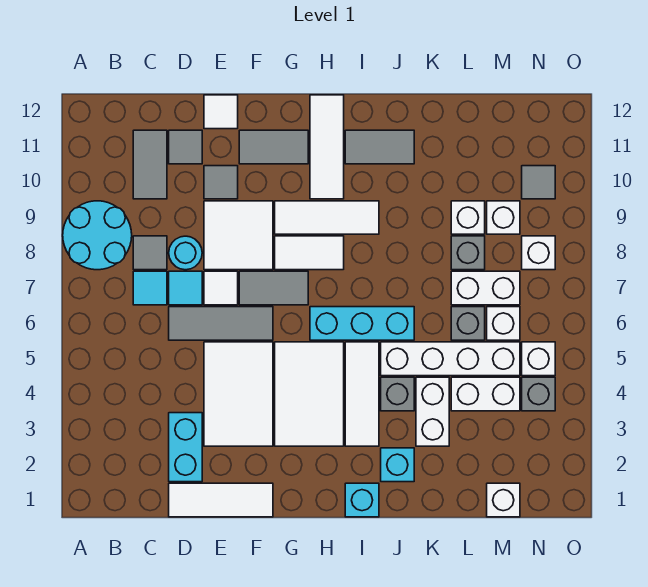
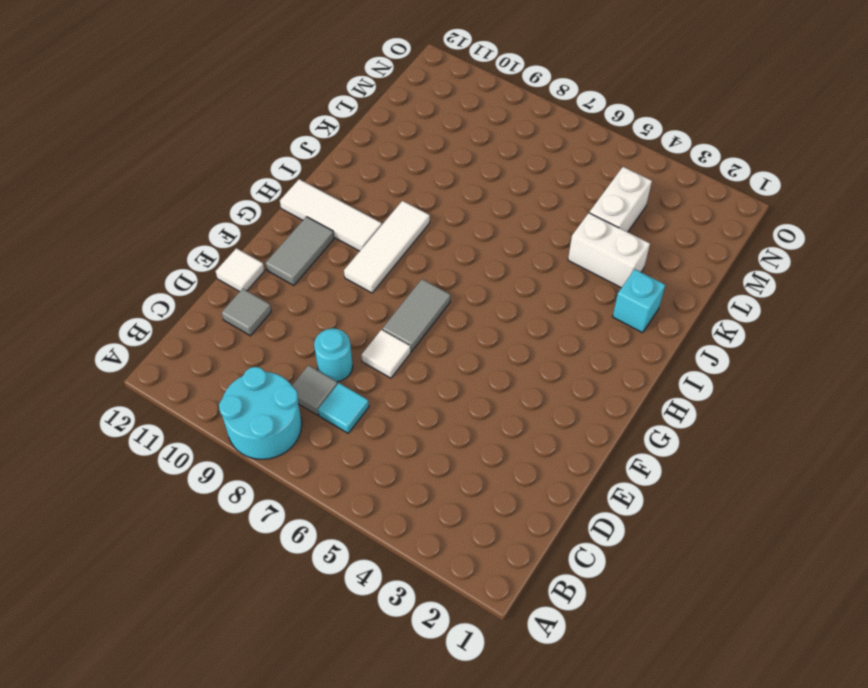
none -> grey tile C10:C11 level 1
none -> white tile D1:F1 level 1
none -> cyan brick D2:D3 level 1
none -> grey tile D6:F6 level 1

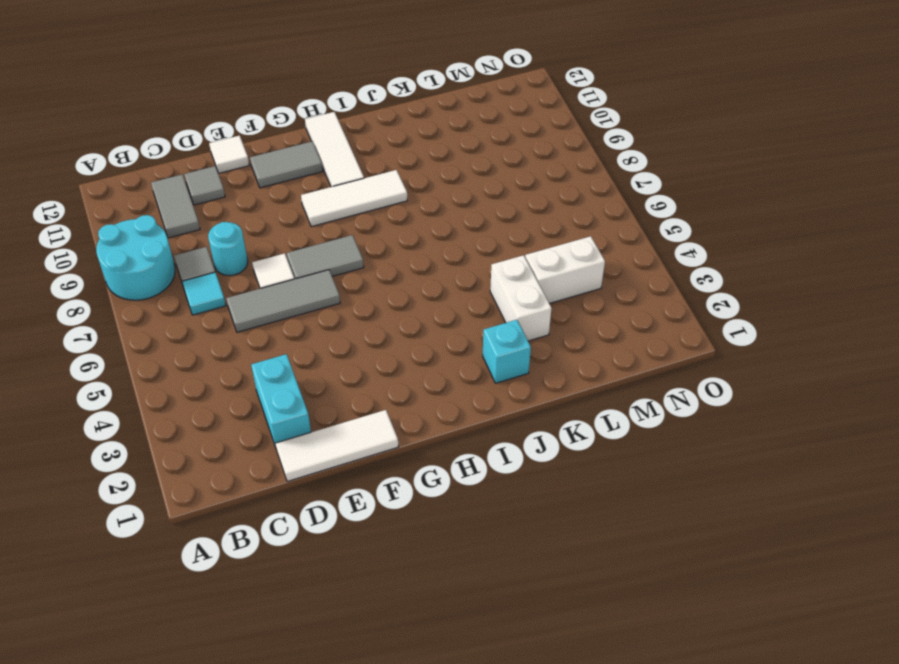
none -> cyan tile D7 level 1
none -> white tile E3:F5 level 1
none -> white tile E8:F9 level 1
none -> grey tile E10 level 1

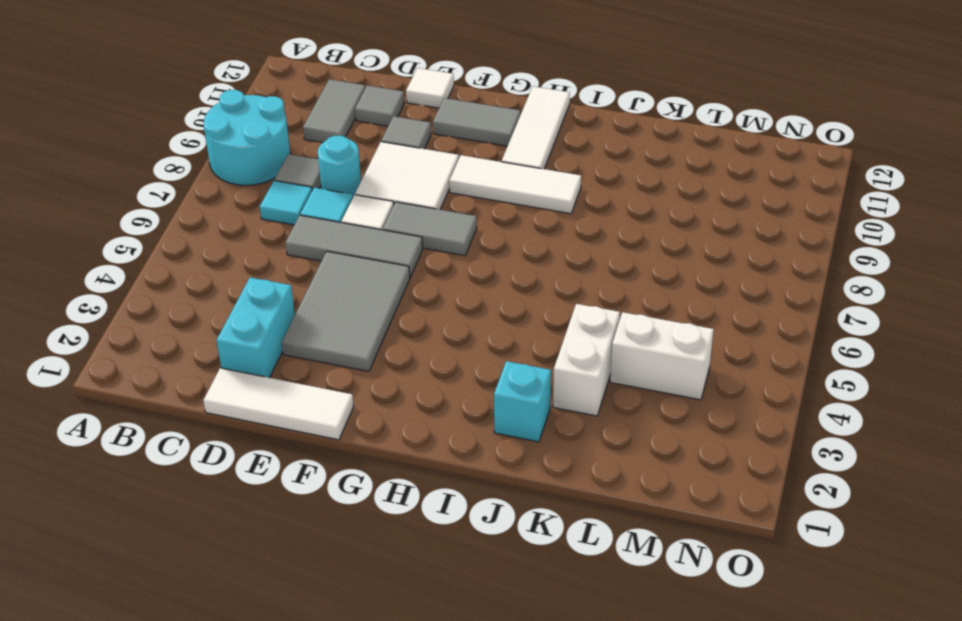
grey tile E3:F5 level 1 -> white tile E3:F5 level 1
none -> white tile G3:H5 level 1
none -> white tile G8:H8 level 1
none -> cyan brick H6:J6 level 1
none -> cyan brick I1 level 1

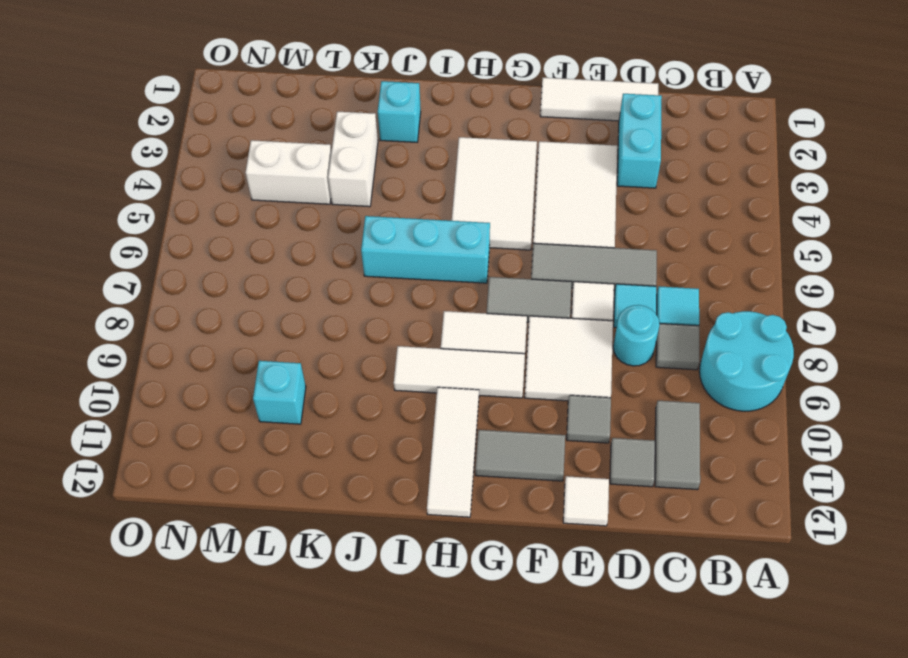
cyan brick L10 level 1 -> cyan brick I1 level 1
none -> white tile I3:I5 level 1
none -> grey tile I11:J11 level 1
none -> grey brick J4 level 1
none -> white brick J5:M5 level 1

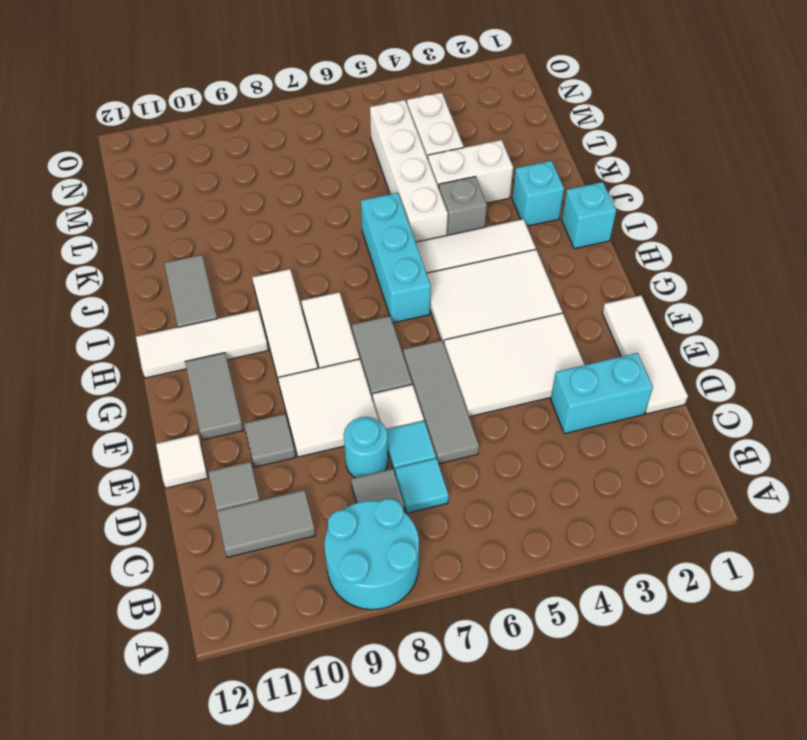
none -> grey brick L6 level 1
none -> white brick L7:M7 level 1
none -> grey brick L8 level 1
none -> white brick L9 level 1

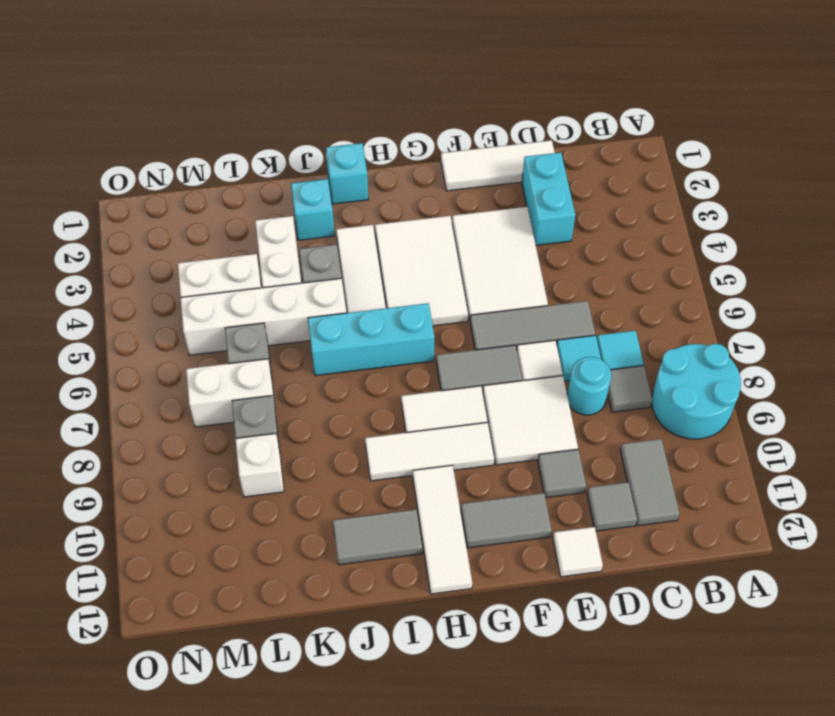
none -> white brick M1 level 1
none -> white brick M6 level 1
none -> white brick M9 level 1
none -> grey brick N4 level 1

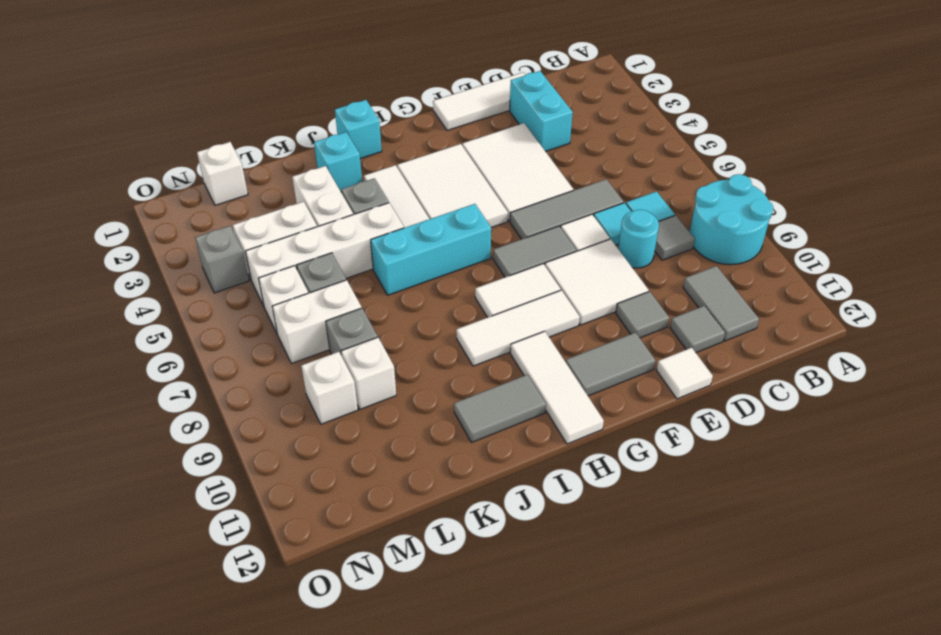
none -> white brick N5 level 1
none -> white brick N8 level 1
none -> grey tile N10 level 1

